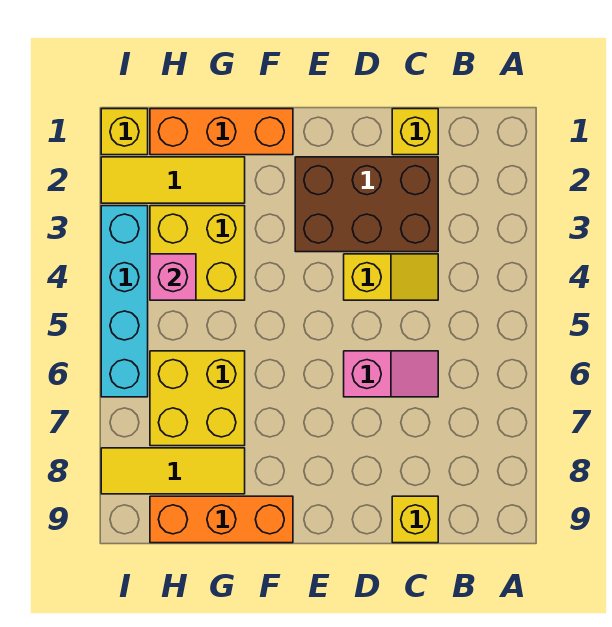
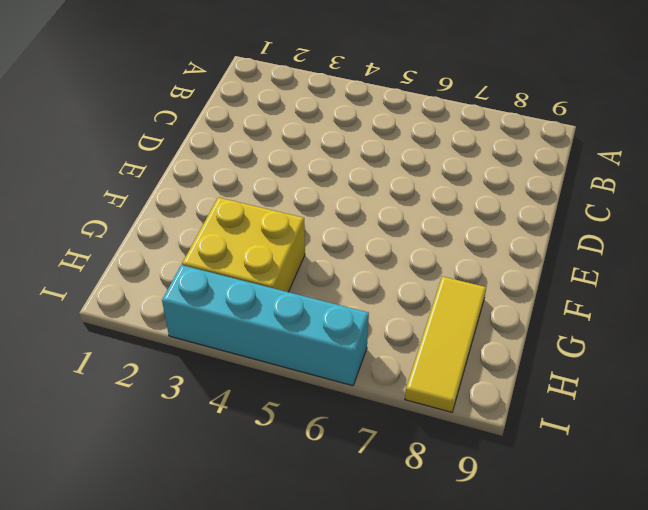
none -> yellow brick C1 level 1
none -> brown brick C2:E3 level 1
none -> yellow slope C4:D4 level 1 top D

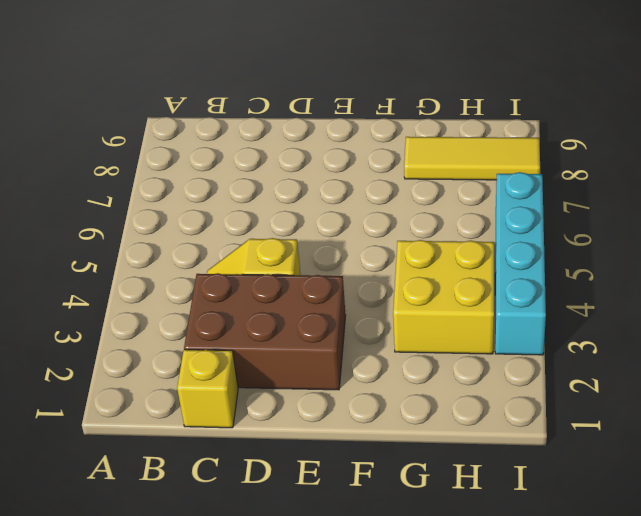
none -> pink slope C6:D6 level 1 top D
none -> yellow brick C9 level 1
none -> orange brick F1:H1 level 1

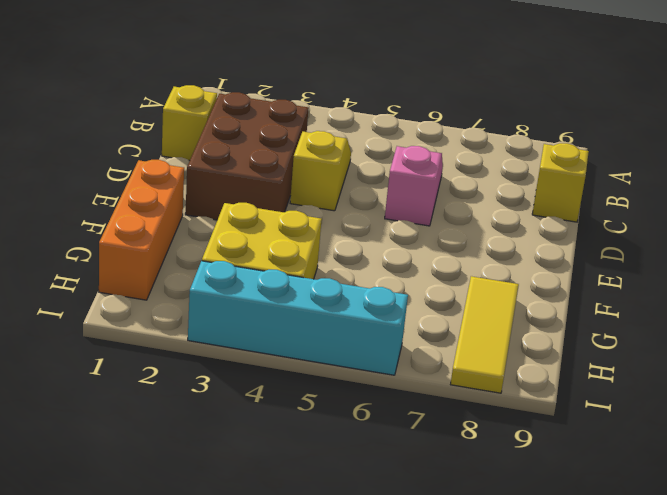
none -> orange brick F9:H9 level 1
none -> yellow tile G2:I2 level 1
none -> yellow brick G6:H7 level 1

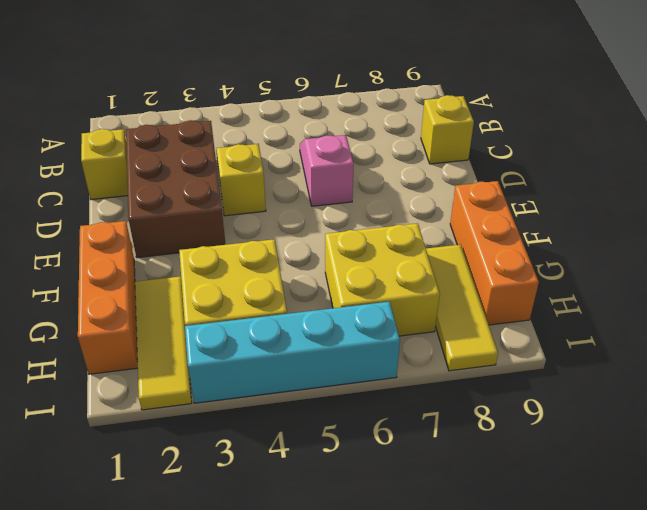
none -> yellow brick I1 level 1
none -> pink brick H4 level 2

